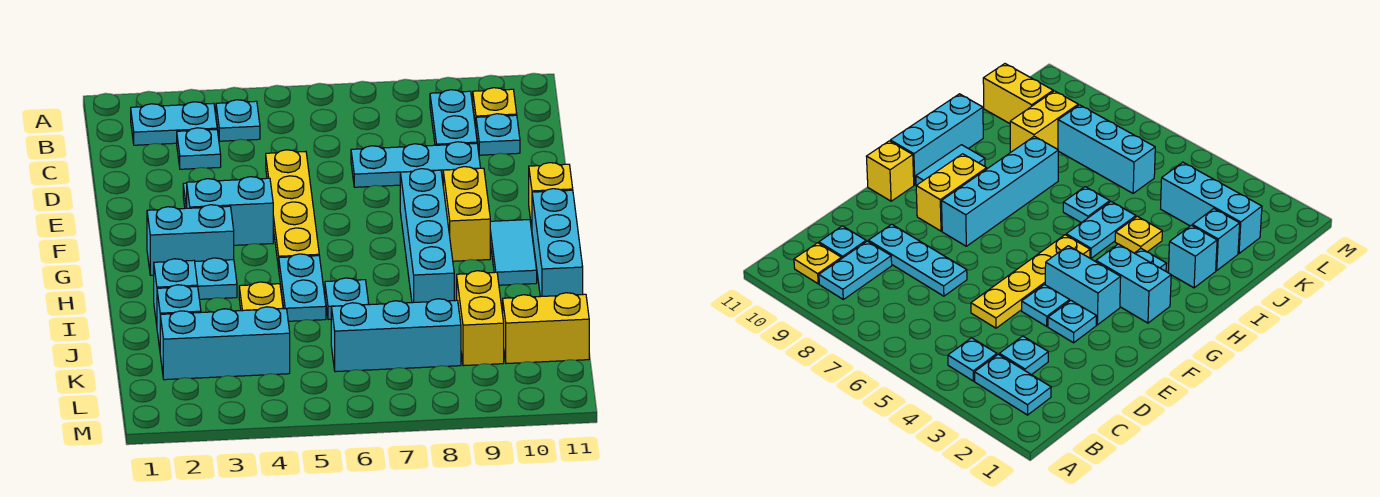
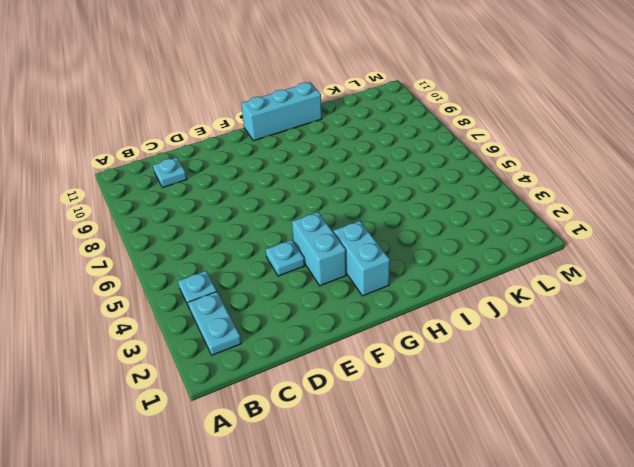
none -> cyan plate B9:C9 level 1
none -> yellow plate B10 level 1
none -> cyan plate C3 level 1

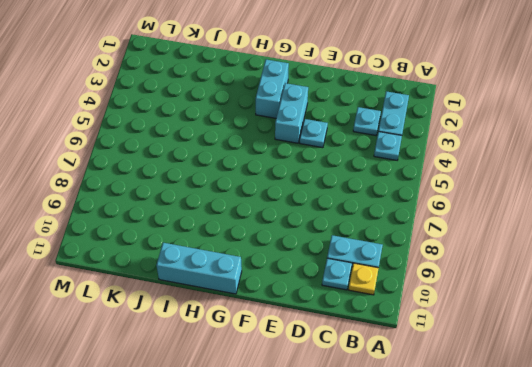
none -> yellow plate D5:G5 level 1
none -> cyan plate D7:D9 level 1
none -> cyan plate E3 level 1

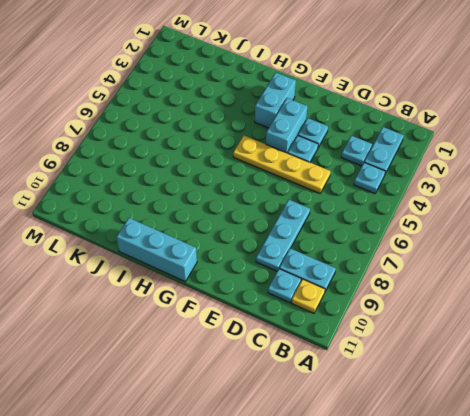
none -> cyan brick F8:I8 level 1
none -> yellow brick F9:G9 level 1
none -> yellow brick F11 level 1

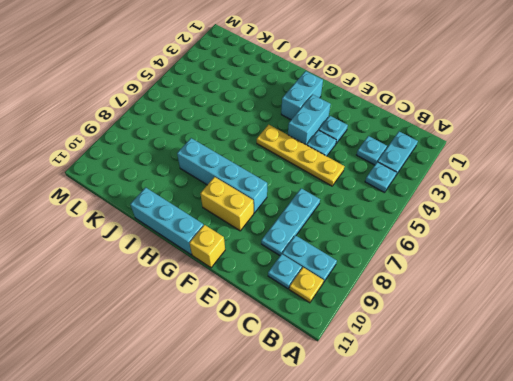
none -> cyan tile G10:H10 level 1
none -> cyan plate H3 level 1
none -> cyan plate H5:I5 level 1

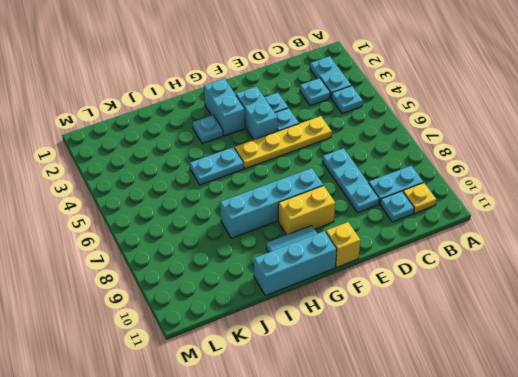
none -> cyan brick I2 level 1
none -> yellow plate I4 level 1
none -> cyan plate I6 level 1

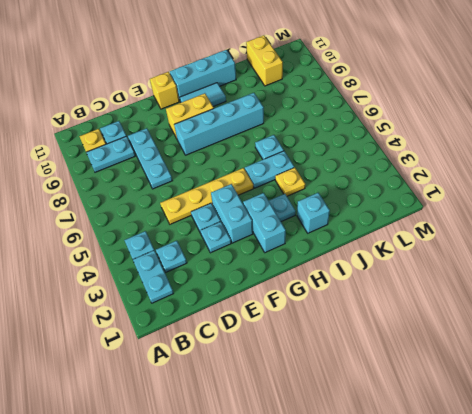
none -> cyan brick J2 level 1
none -> yellow brick J9:K9 level 1
none -> cyan brick K2:K4 level 1

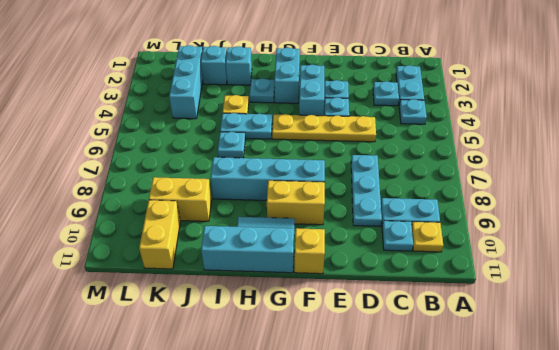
none -> cyan brick K6:K8 level 1

